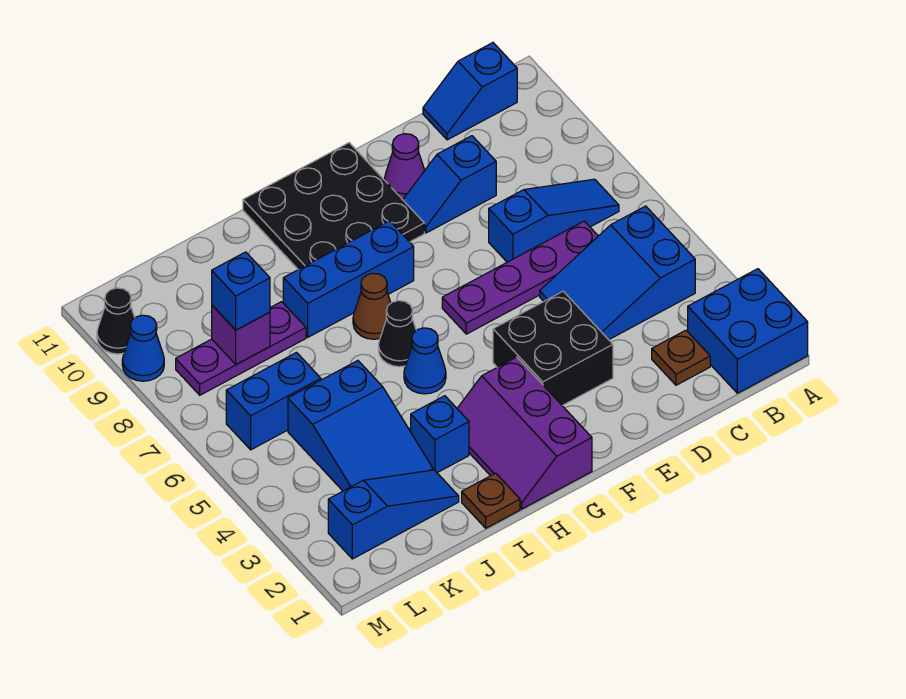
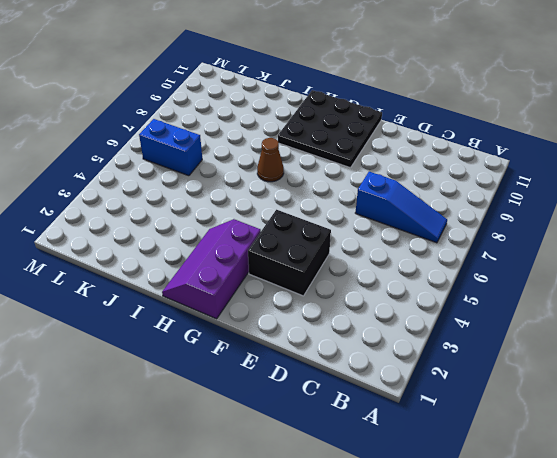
none -> blue brick A1:B2 level 1
none -> blue slope B4:D5 level 1 top B
none -> blue slope B11:C11 level 1 top B

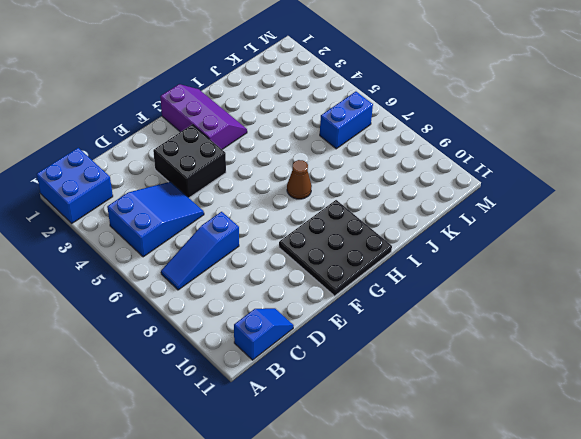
none -> brown plate C2 level 1
none -> purple plate C6:F6 level 1
none -> blue slope D9:E9 level 1 top D

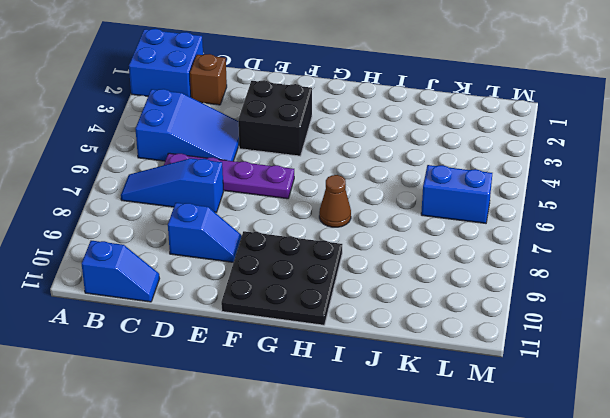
brown brick C2 level 1 -> brown plate C2 level 1
none -> purple cone E10 level 1
none -> purple slope G1:H3 level 1 top G
none -> blue brick G8:I8 level 1

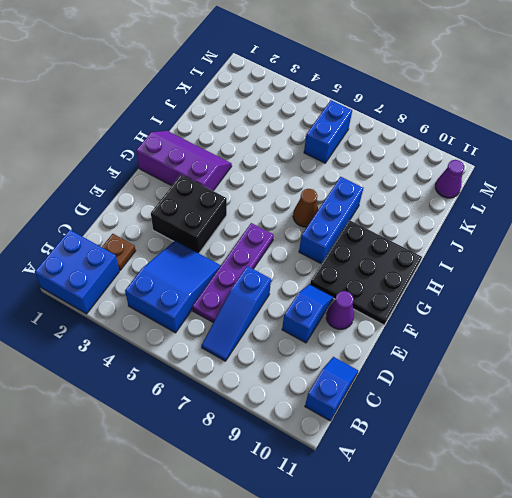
purple cone L11 level 1 -> none
none -> blue cone H5 level 1
none -> black cone H6 level 1
none -> brown plate I1 level 1

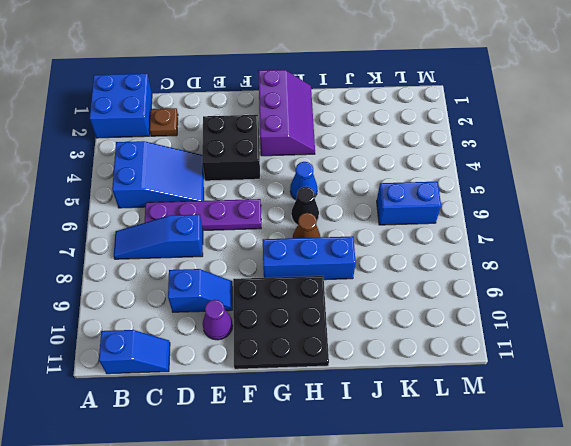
none -> brown plate I1 level 1
none -> blue brick I3 level 1
none -> blue slope J2:L2 level 1 top L

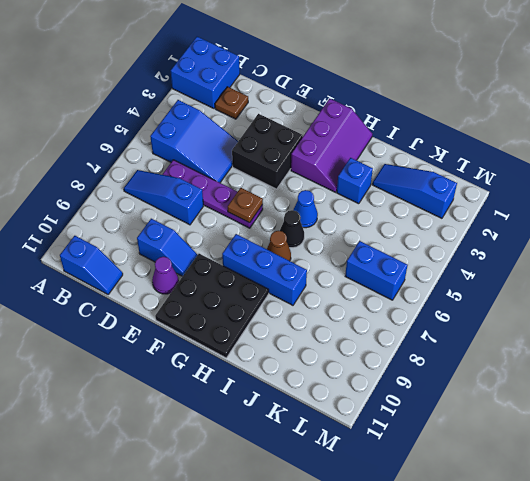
brown plate F6 level 2 -> brown plate I1 level 1
none -> blue slope J3:K5 level 1 top 5
none -> purple plate J8:L8 level 1
none -> blue cone M9 level 1

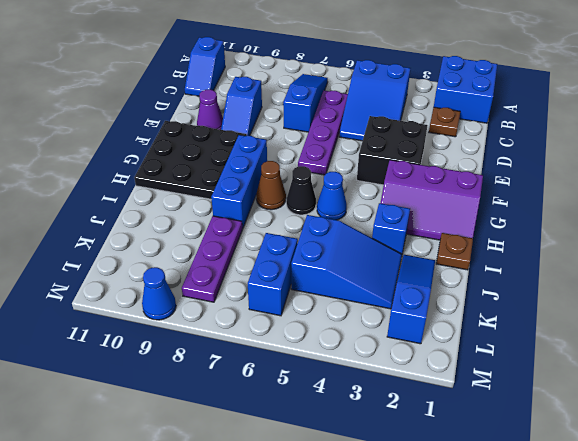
none -> black cone M10 level 1
none -> purple brick K8 level 2
none -> blue brick K8 level 3

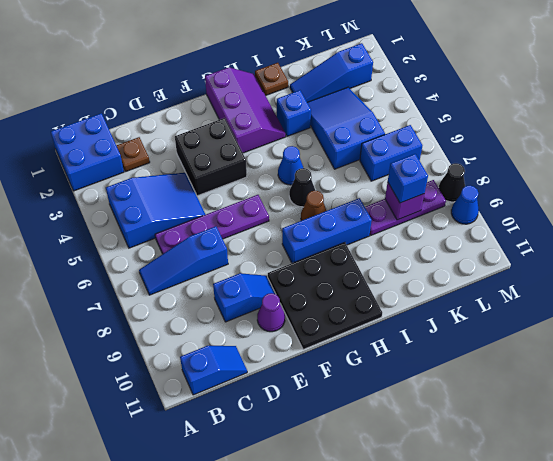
black cone M8 level 1 -> black cone M10 level 1

